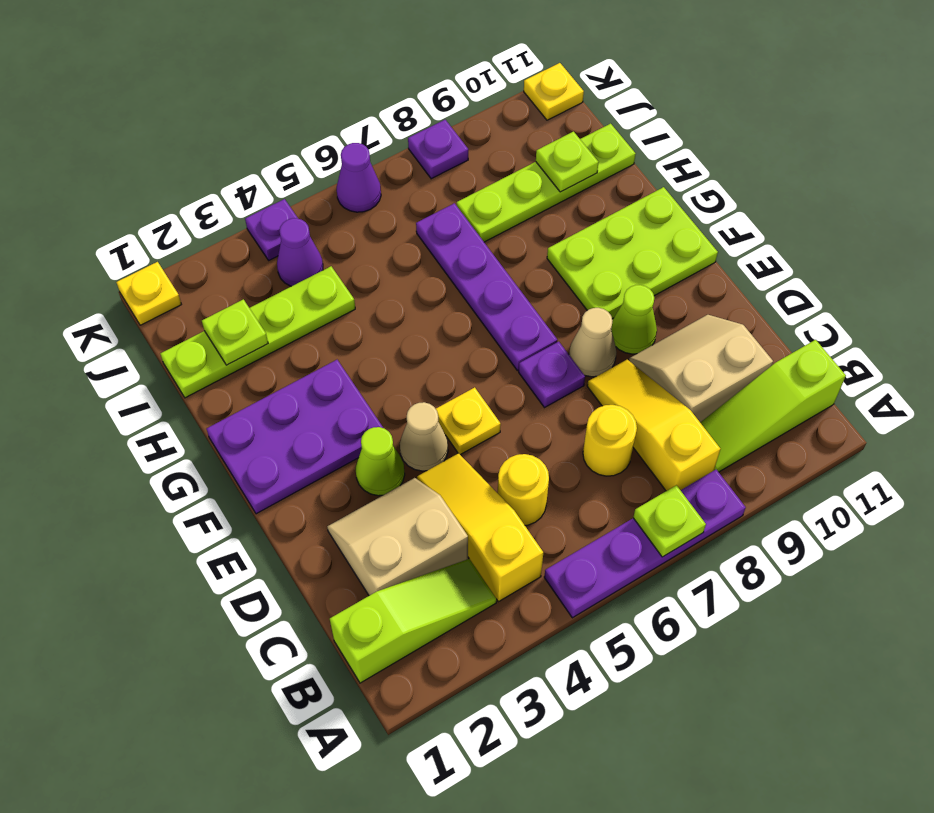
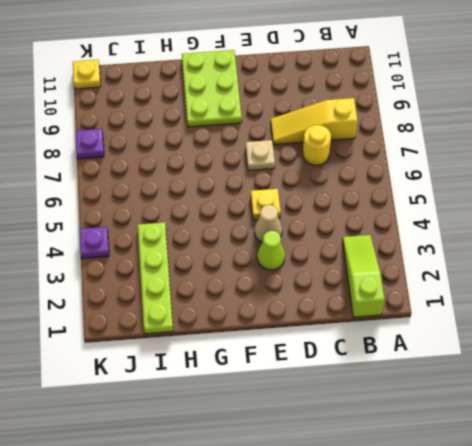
tan plate E7 level 1 -> purple plate E7 level 1
none -> purple plate A5:A8 level 1
none -> yellow slope B4:D4 level 1 top B
none -> lime slope B9:B11 level 1 top 11

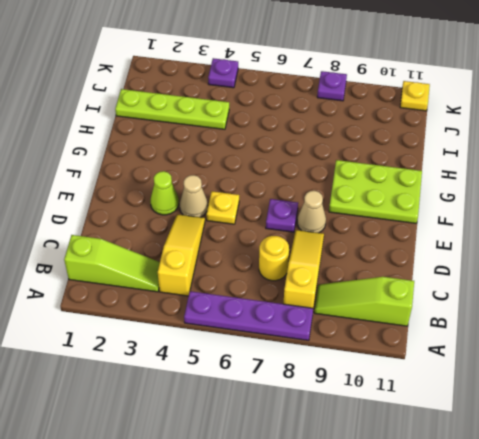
none -> tan slope C2:D3 level 1 top C
none -> yellow round brick C5 level 1
none -> tan slope C9:D10 level 1 top C

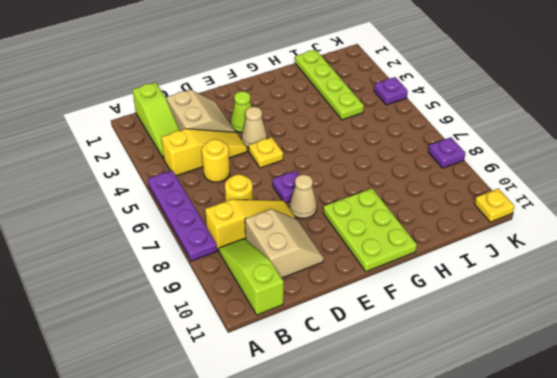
none -> lime cone E9 level 1
none -> purple plate F1:G3 level 1
none -> purple plate F7:I7 level 1

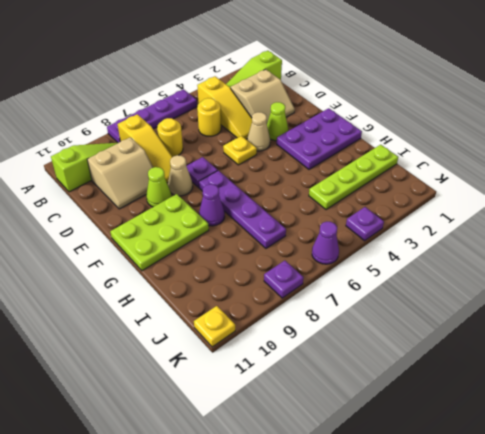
purple cone G8 level 1 -> purple cone J4 level 1
none -> lime plate I8:I11 level 1
none -> yellow plate K1 level 1
none -> lime plate A7 level 2

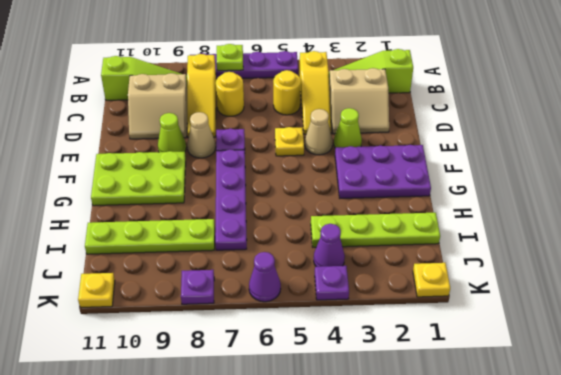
none -> lime plate I2 level 2
none -> lime plate I10 level 2

